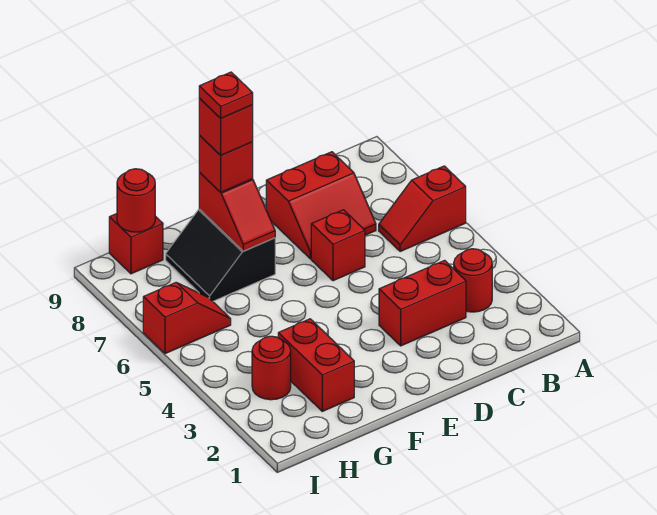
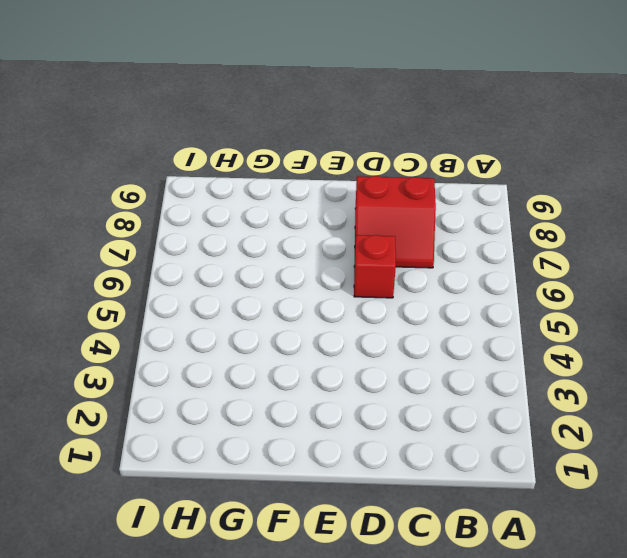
none -> red slope A6:B6 level 1 top A
none -> red round brick B3 level 1
none -> red brick C3:D3 level 1

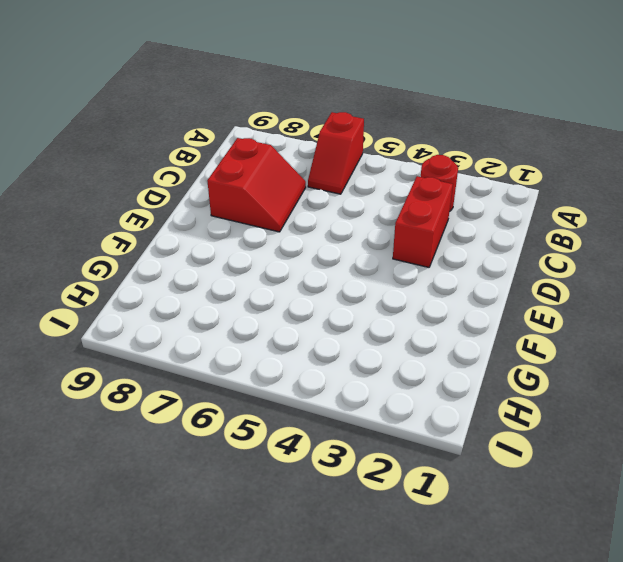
none -> red brick D6 level 1
none -> black slope F7:G8 level 1 top F
none -> red brick G2:G3 level 1

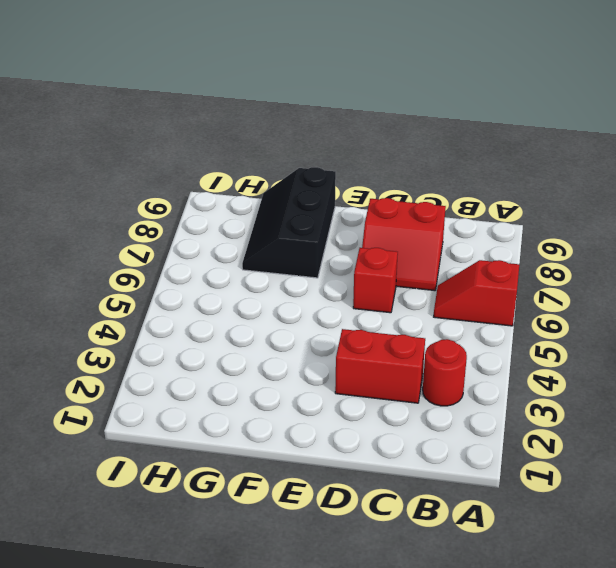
black slope F7:G9 level 1 top F -> black slope F7:G8 level 1 top F
none -> red brick G2:G3 level 1
none -> red round brick H3 level 1
none -> red slope H6:I6 level 1 top I

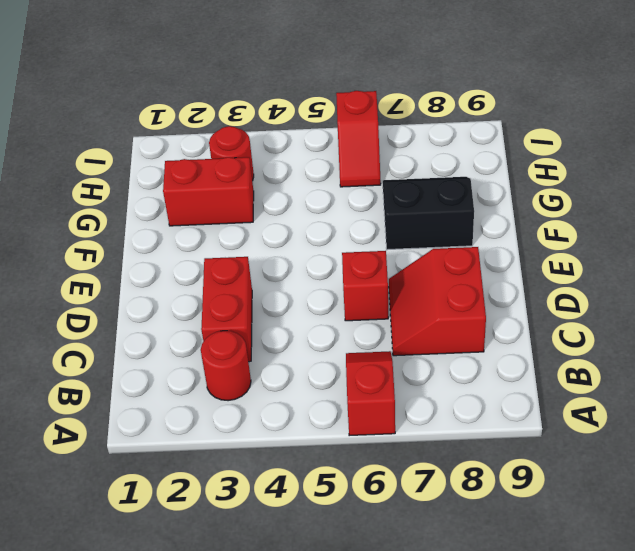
none -> red brick H9 level 1
none -> red slope F7:F8 level 2 top 8
none -> red round brick H9 level 2

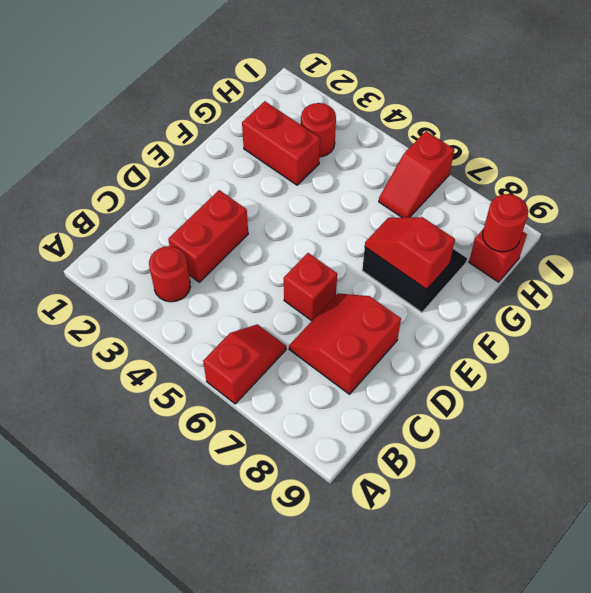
none -> red brick F8 level 3
none -> red brick F8 level 4
none -> red plate F8 level 5

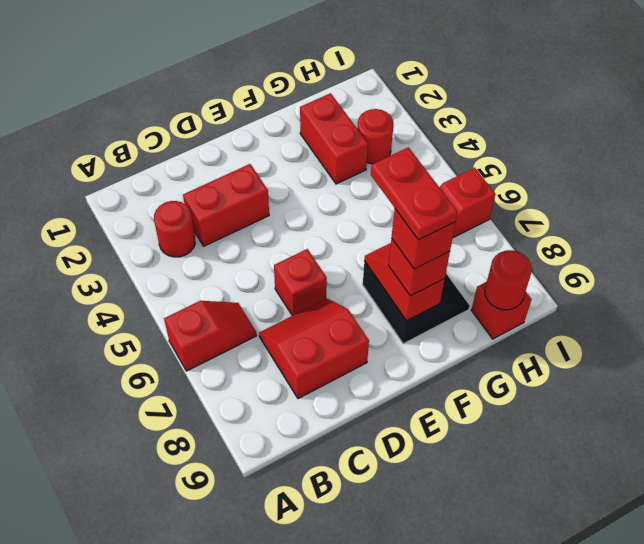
red plate F7:F8 level 5 -> red plate F8 level 5

